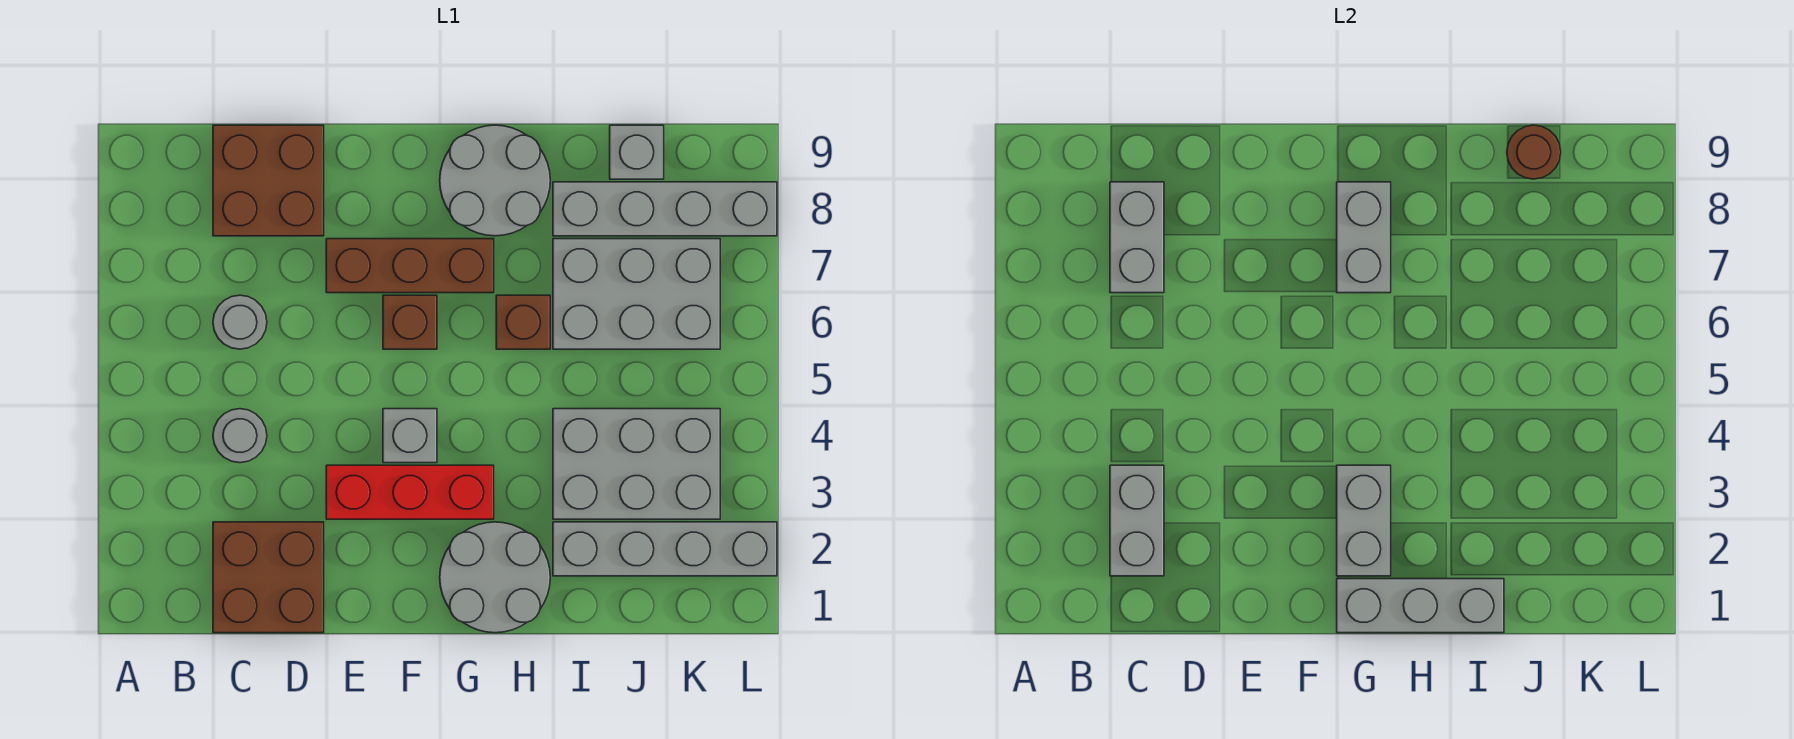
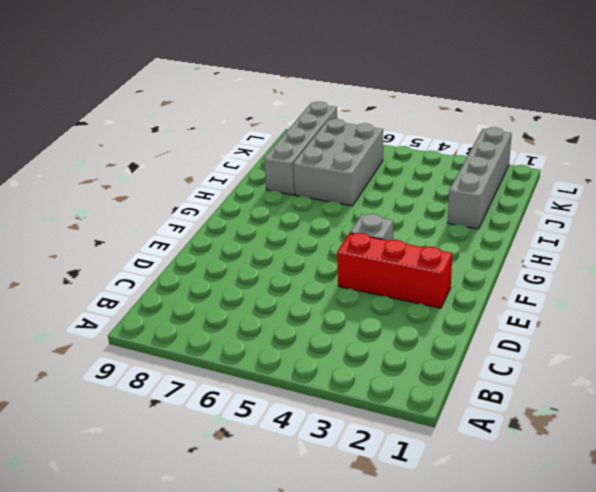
red brick E2:E4 level 1 -> red brick E3:G3 level 1
none -> brown brick C1:D2 level 1
none -> grey round brick C4 level 1
none -> grey round brick C6 level 1

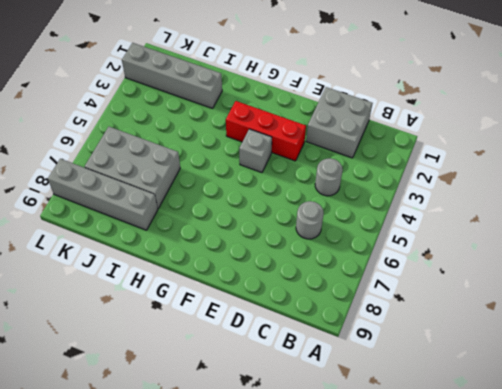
grey brick C1:D2 level 1 -> brown brick C1:D2 level 1
none -> brown brick C8:D9 level 1
none -> brown brick E7:G7 level 1
none -> brown brick F6 level 1

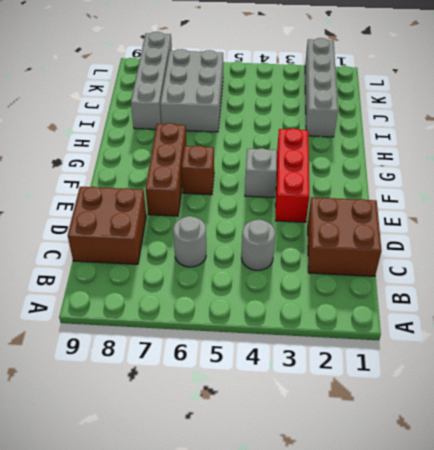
none -> grey round brick G1:H2 level 1
none -> grey round brick G8:H9 level 1
none -> brown brick H6 level 1

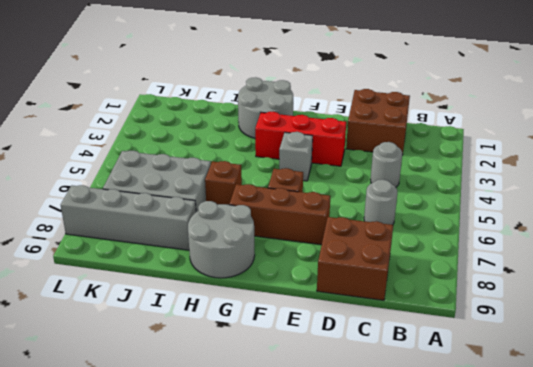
none -> grey brick I2:L2 level 1
none -> grey brick I3:K4 level 1
none -> grey brick J9 level 1

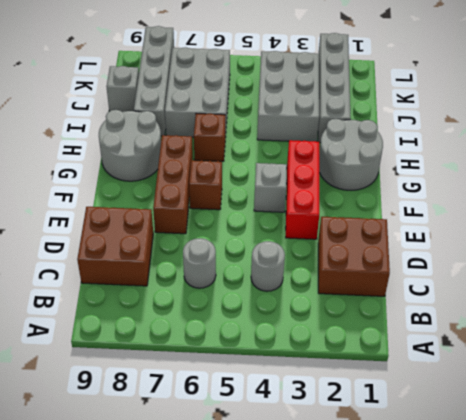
none -> grey brick C2:C3 level 2
none -> grey brick C7:C8 level 2
none -> grey brick G1:I1 level 2

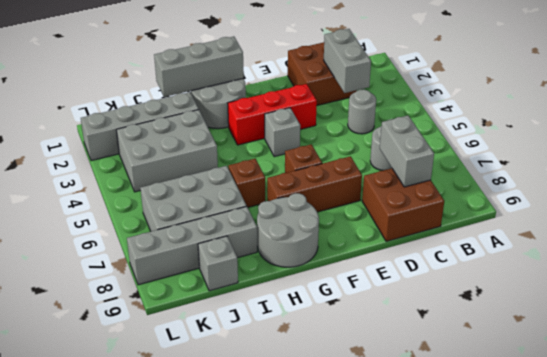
none -> grey brick G2:G3 level 2
none -> grey brick G7:G8 level 2
none -> brown round brick J9 level 2

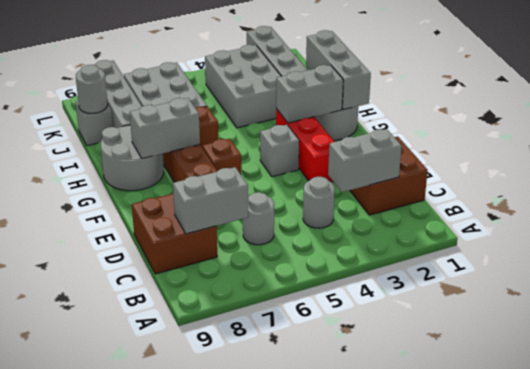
grey round brick J9 level 2 -> brown round brick J9 level 2

